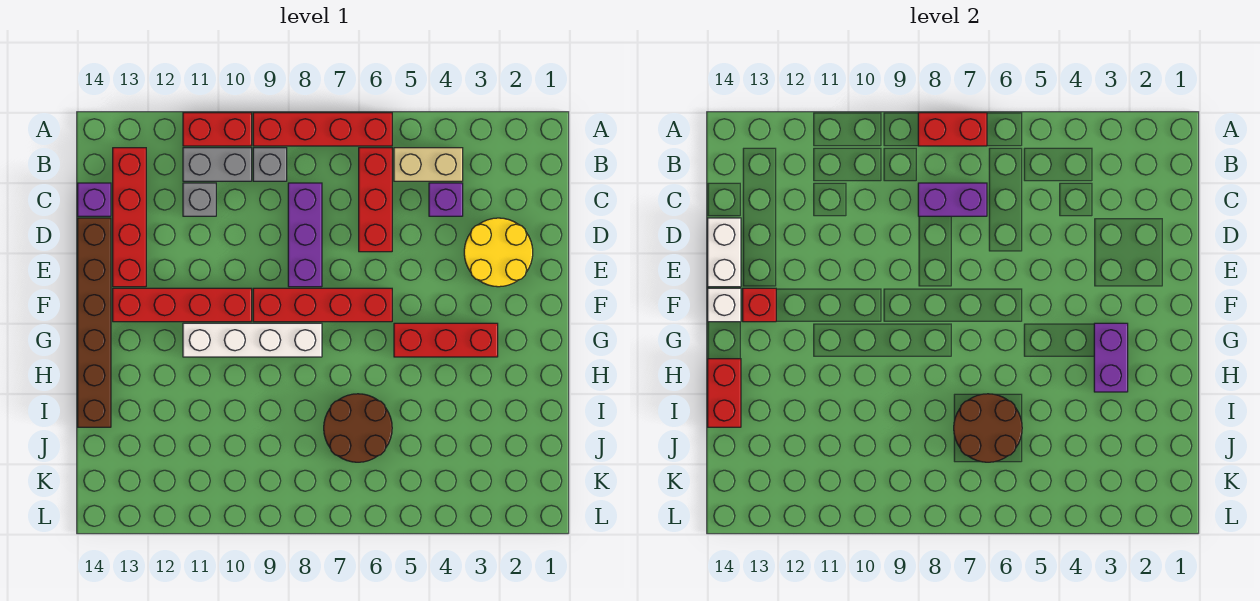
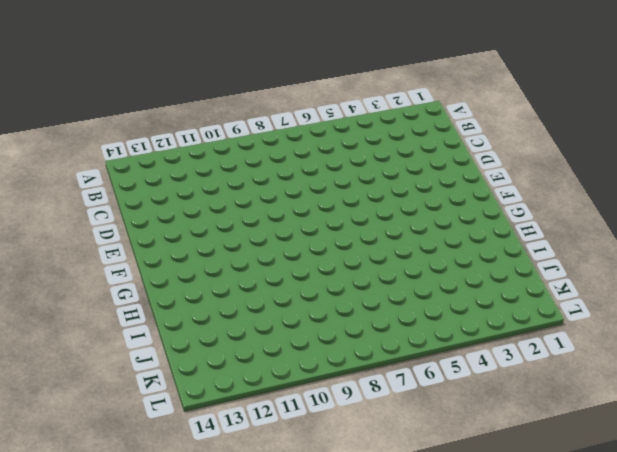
none -> red brick A6:A9 level 1
none -> red brick A10:A11 level 1
none -> tan brick B4:B5 level 1

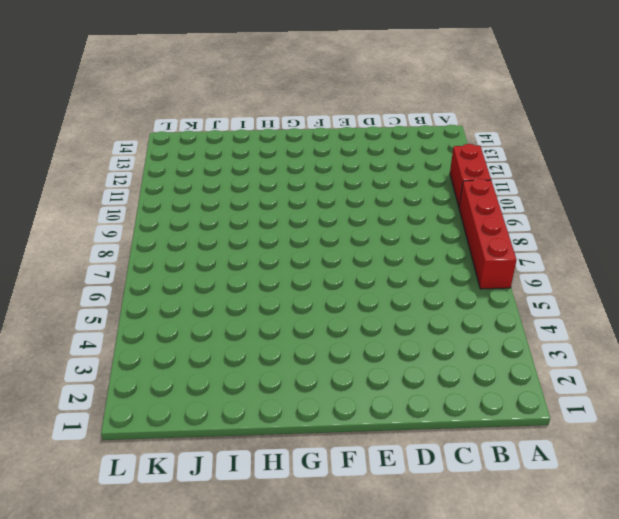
none -> tan brick B4:B5 level 1
none -> red brick B6:D6 level 1
none -> grey brick B9 level 1

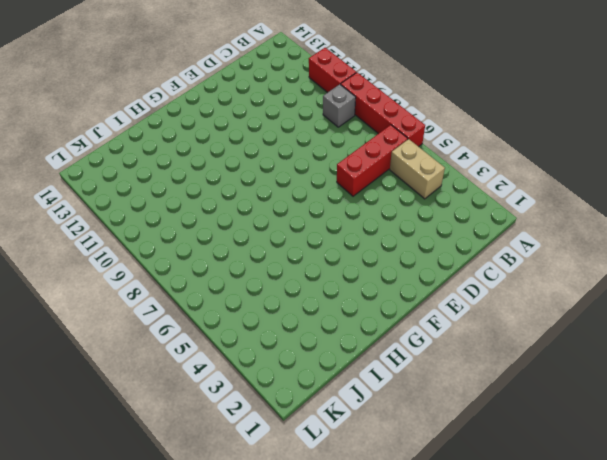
none -> grey brick B10:B11 level 1
none -> red brick B13:E13 level 1
none -> purple brick C4 level 1

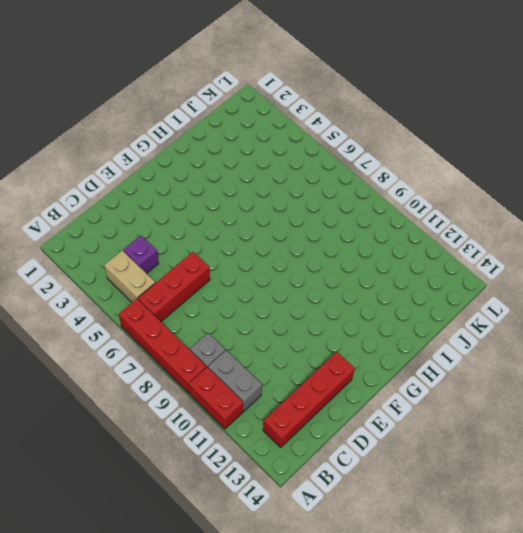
none -> purple brick C8:E8 level 1
none -> grey brick C11 level 1
none -> purple brick C14 level 1

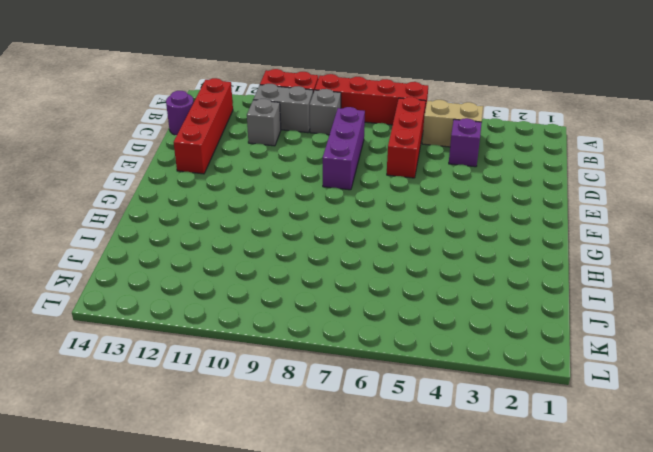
purple round brick C14 level 1 -> purple brick C14 level 1
none -> yellow round brick D2:E3 level 1
none -> brown brick D14:I14 level 1
none -> red brick F6:F9 level 1

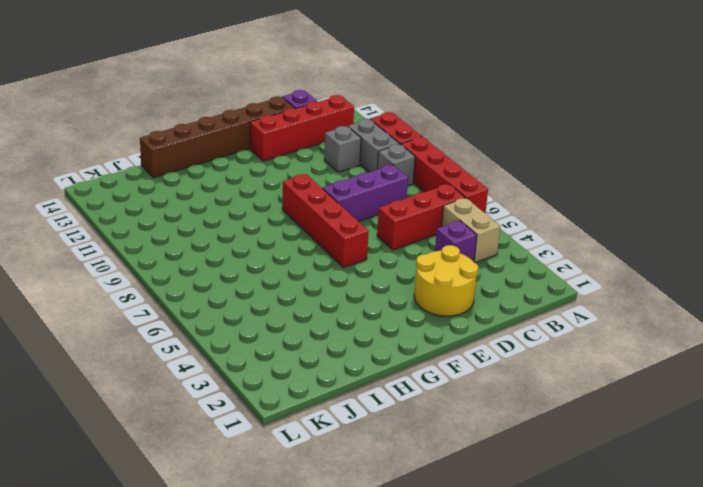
none -> red brick F10:F13 level 1
none -> red brick G3:G5 level 1
none -> white brick G8:G11 level 1

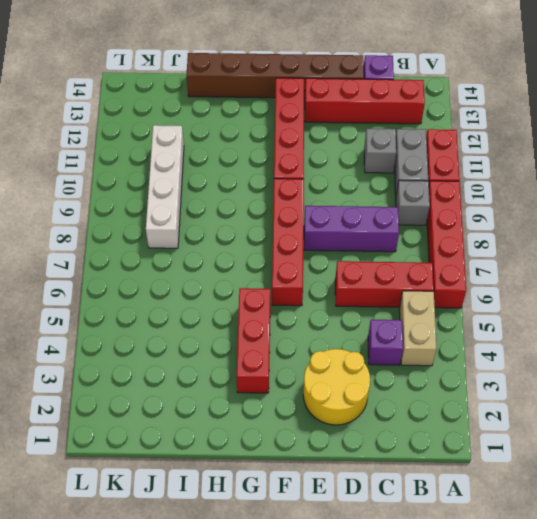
white brick J8:J11 level 1 -> white brick G8:G11 level 1
none -> brown round brick I6:J7 level 1
none -> red brick A7:A8 level 2
none -> purple brick C7:C8 level 2

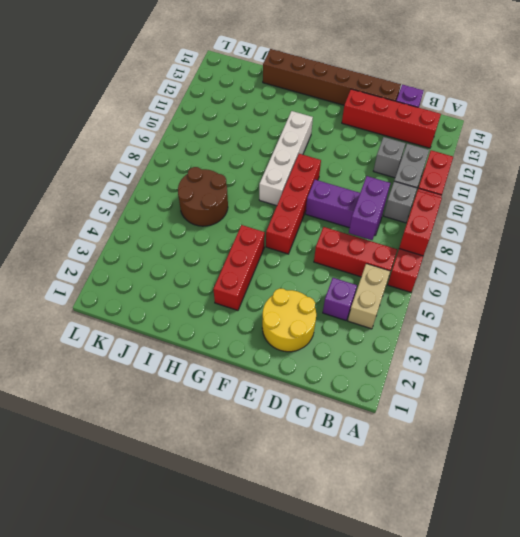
none -> red brick F10:F13 level 1
none -> white brick D14:E14 level 2
none -> red brick F13 level 2

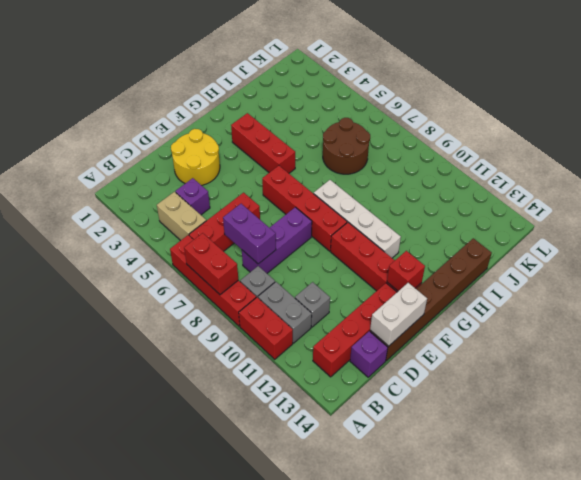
none -> white brick F14 level 2
none -> purple brick G3:H3 level 2
none -> red brick H14:I14 level 2

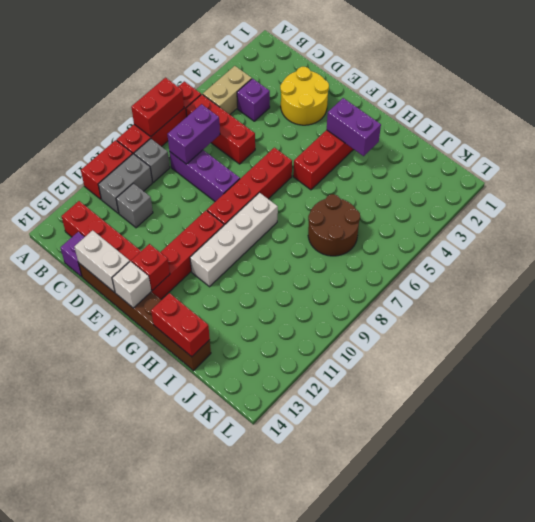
none -> brown round brick I6:J7 level 2

